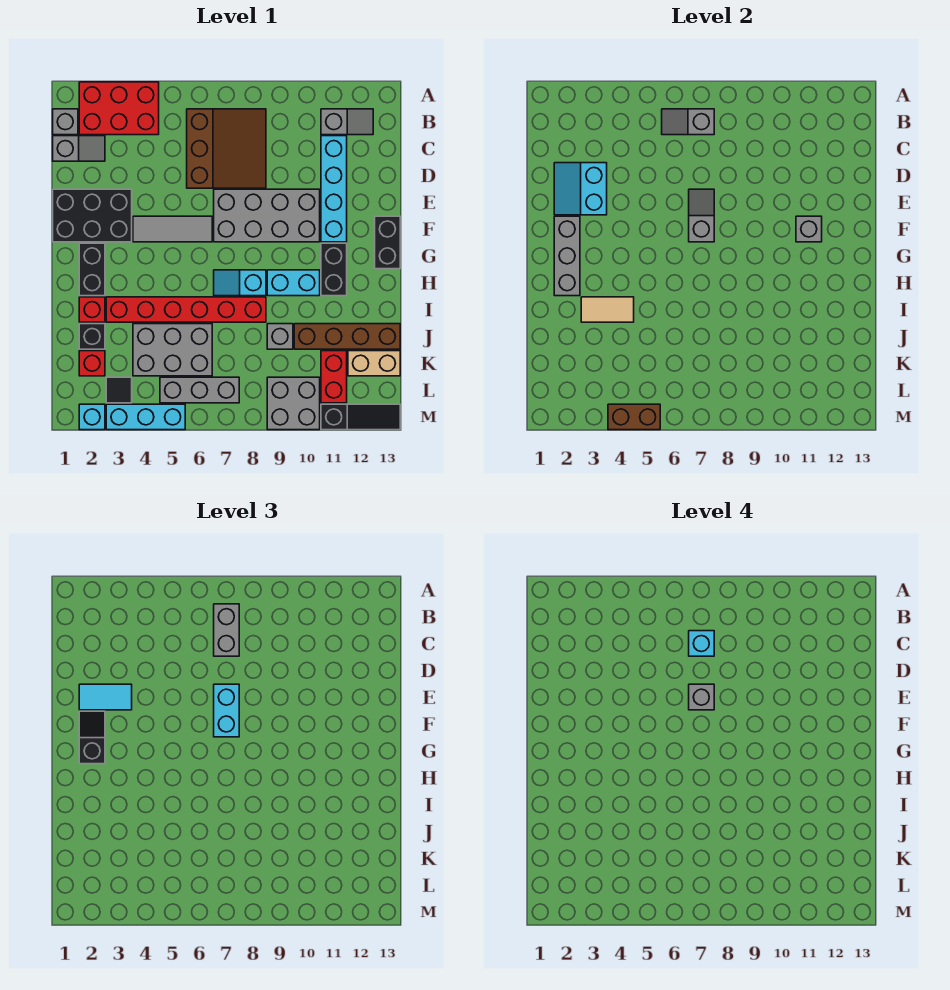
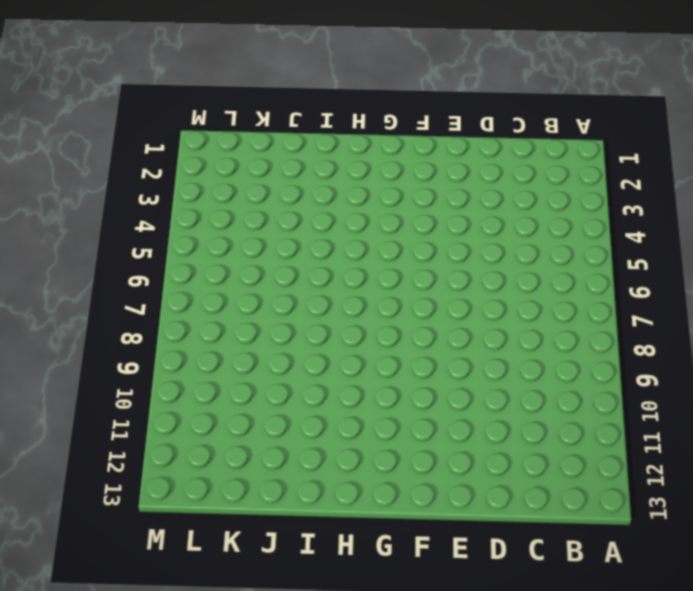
none -> red brick A2:B4 level 1
none -> grey brick B1 level 1
none -> brown slope B6:D8 level 1 top 6
none -> grey slope B11:B12 level 1 top 11

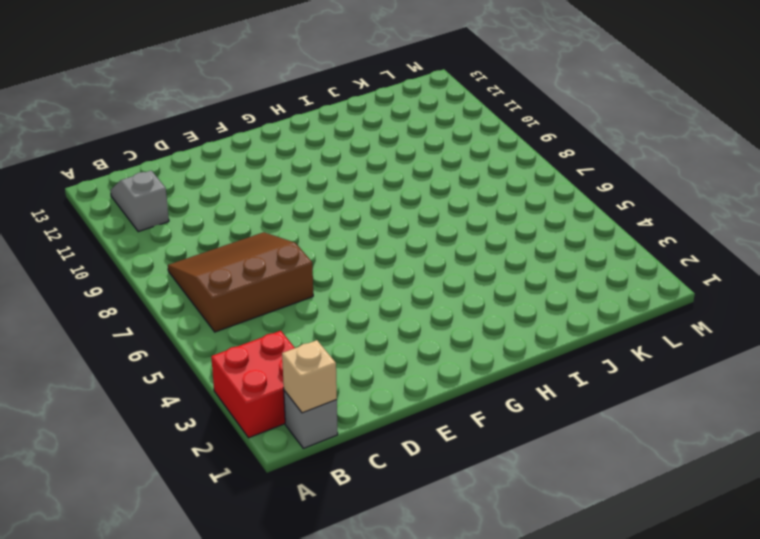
red brick A2:B3 level 1 -> red brick A2:B4 level 1
tan brick B1 level 2 -> none
none -> grey slope C1:C2 level 1 top 1
none -> cyan brick C11:F11 level 1
none -> black brick E1:F3 level 1
none -> grey brick E7:F10 level 1

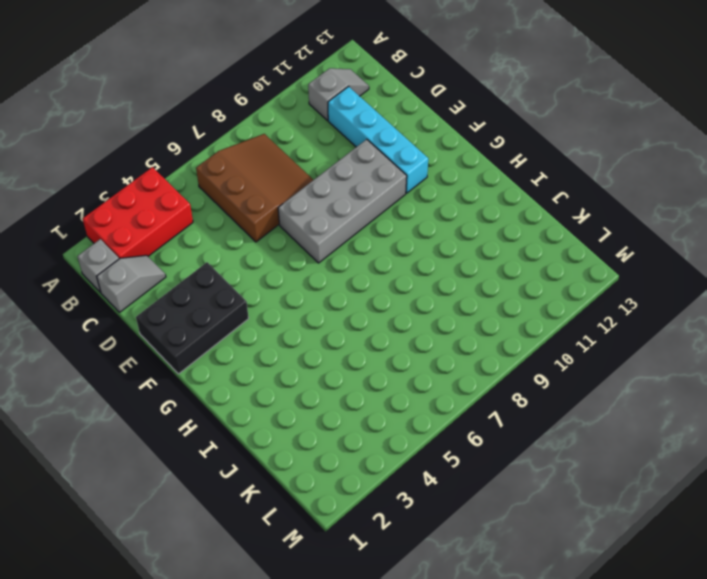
none -> grey tile F4:F6 level 1
none -> black brick F13:G13 level 1
none -> black brick G2:H2 level 1
none -> black brick G11:H11 level 1

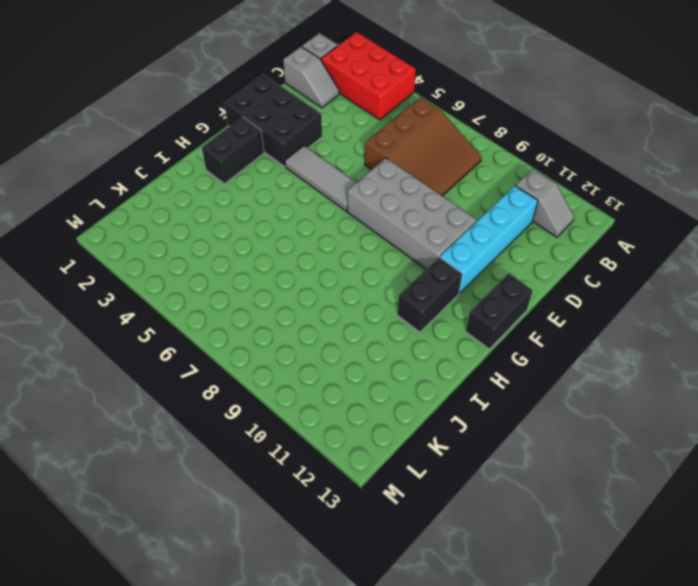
none -> cyan slope H7:H8 level 1 top 8
none -> cyan brick H9:H10 level 1
none -> red brick I2 level 1
none -> red brick I3:I8 level 1

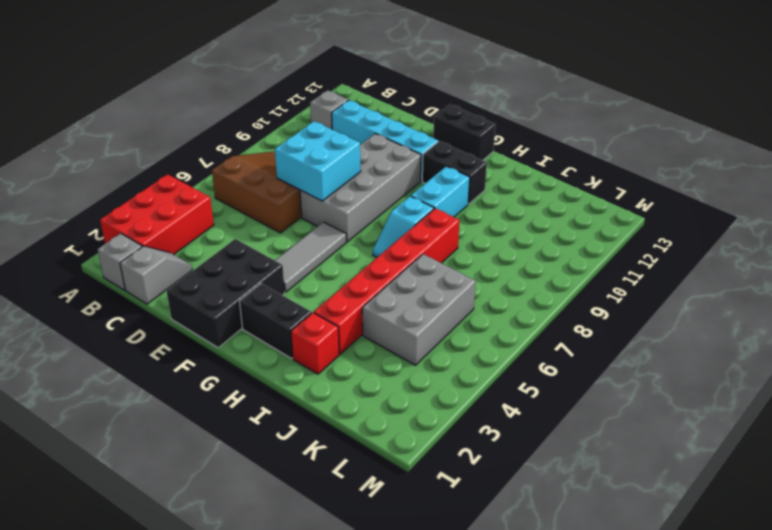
cyan brick D7:E8 level 2 -> grey slope E7:F7 level 2 top F
none -> black brick J2 level 1
none -> grey brick J9 level 1
none -> brown brick J10:J13 level 1
none -> red brick K2 level 1

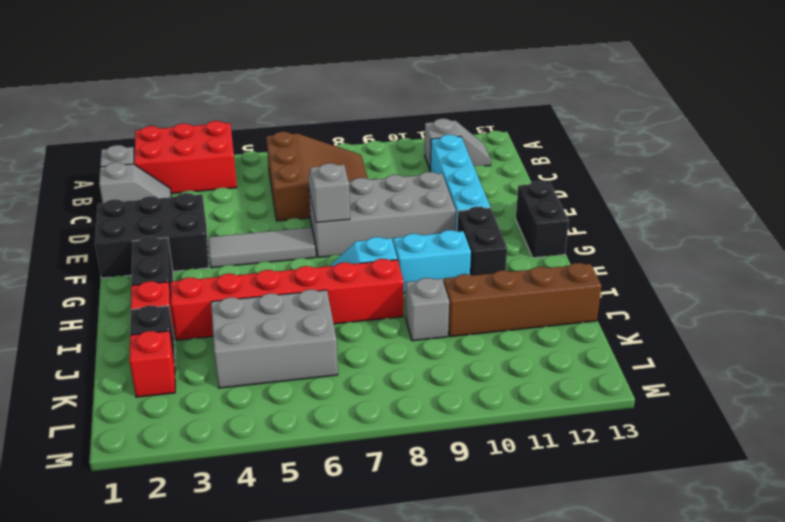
none -> red brick K11:L11 level 1
none -> tan brick K12:K13 level 1
none -> black tile L3 level 1
none -> grey brick L5:L7 level 1

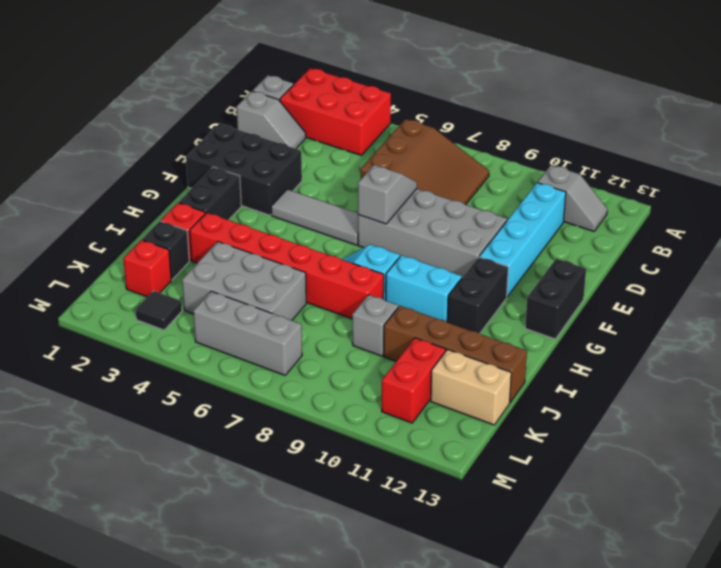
none -> grey brick L9:M10 level 1
none -> cyan brick M2 level 1
none -> cyan brick M3:M5 level 1
none -> black slope M11:M13 level 1 top 11

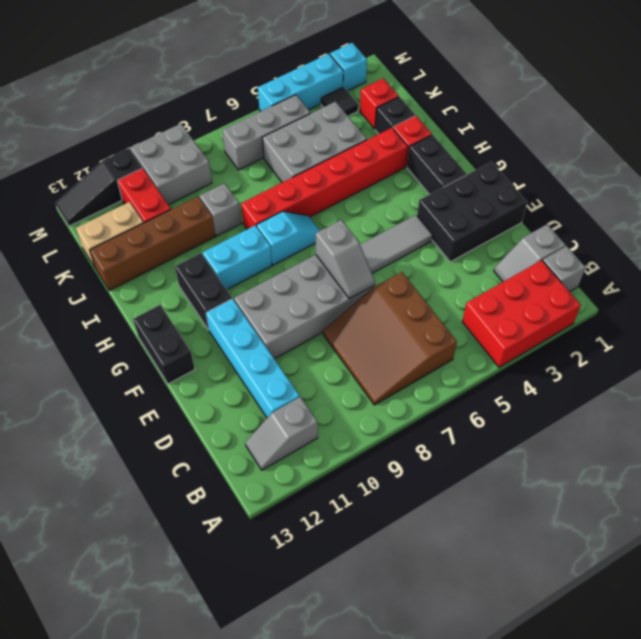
none -> grey slope B6:B7 level 2 top 7
none -> cyan slope D2:E3 level 2 top 3
none -> grey brick F2:H2 level 2
none -> grey brick F11 level 2

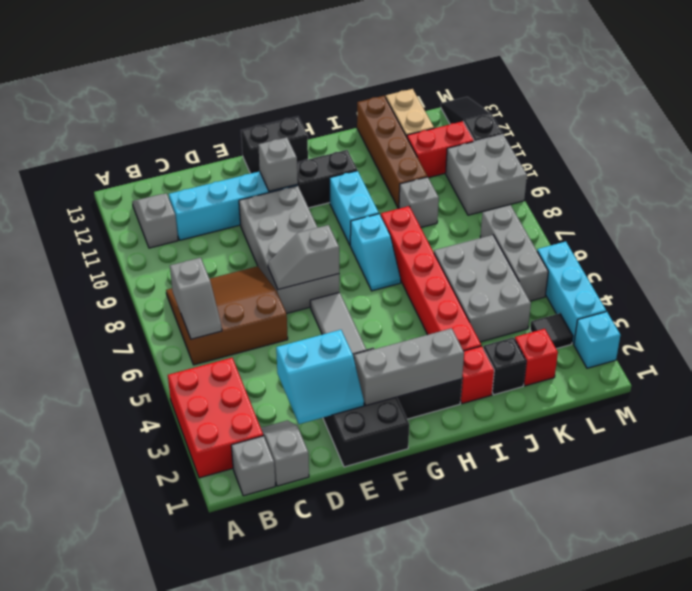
none -> tan tile I3:I4 level 2
none -> brown brick M4:M5 level 2
none -> grey brick B7:C7 level 3
none -> cyan tile E2:E3 level 3

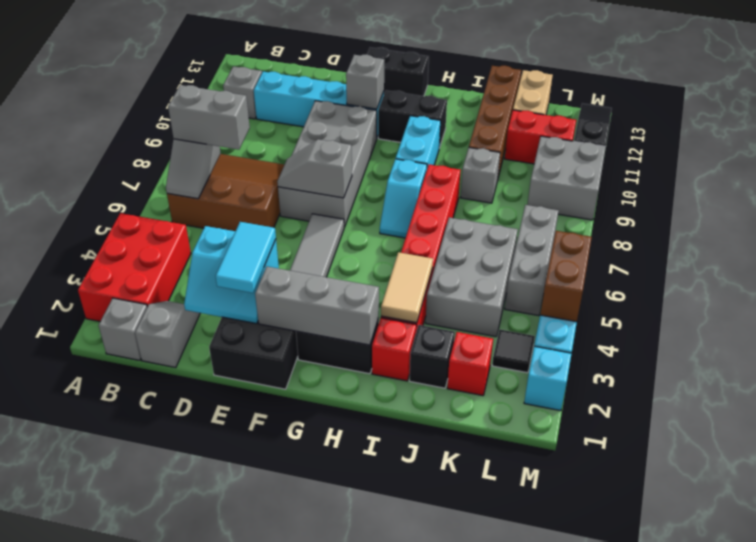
none -> cyan brick E7:F7 level 3
none -> black slope F2:G2 level 3 top G
none -> cyan brick C7 level 4
none -> grey brick E7 level 4

